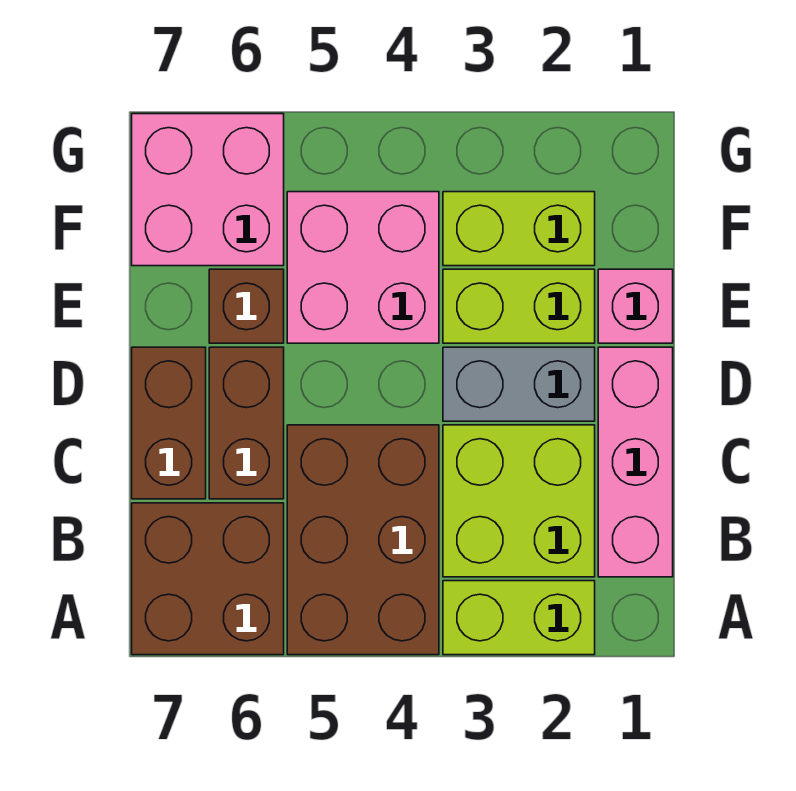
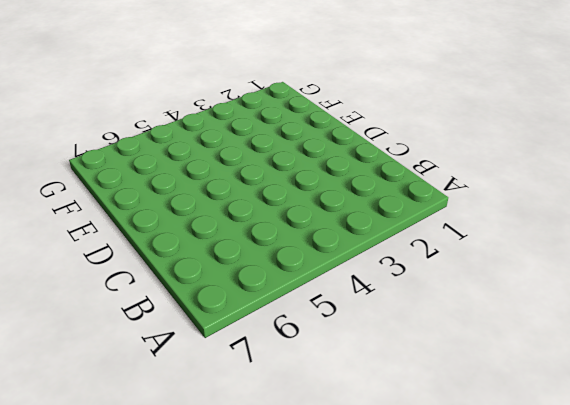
none -> lime brick A2:A3 level 1
none -> brown brick A4:C5 level 1
none -> brown brick A6:B7 level 1

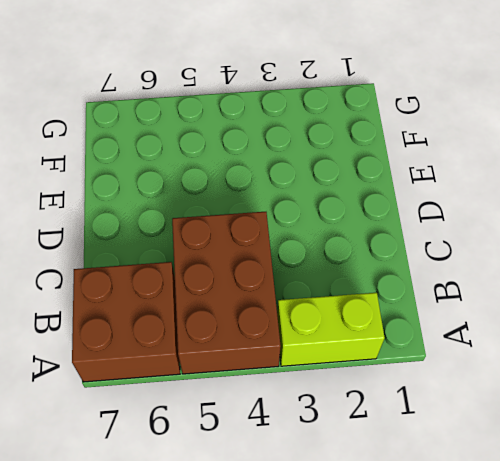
none -> pink brick B1:D1 level 1
none -> lime brick B2:C3 level 1
none -> brown brick C6:D6 level 1

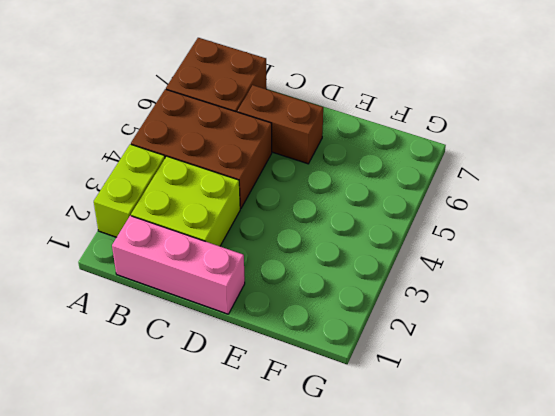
none -> brown brick C7:D7 level 1
none -> grey brick D2:D3 level 1
none -> pink brick E1 level 1

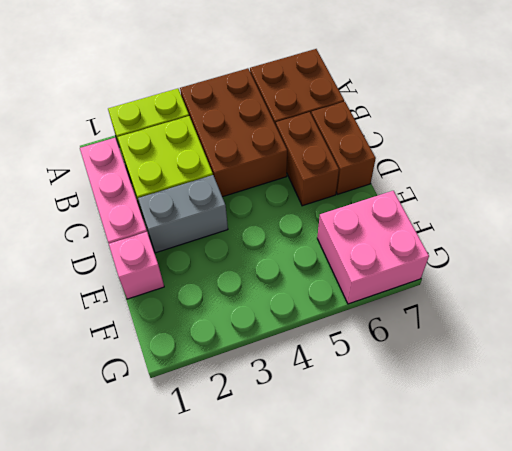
none -> lime brick E2:E3 level 1
none -> pink brick E4:F5 level 1
none -> brown brick E6 level 1

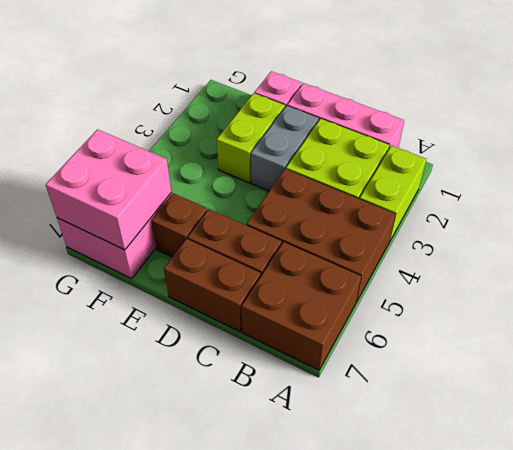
pink brick F6:G7 level 2 -> pink brick E4:F5 level 1
none -> lime brick F2:F3 level 1

